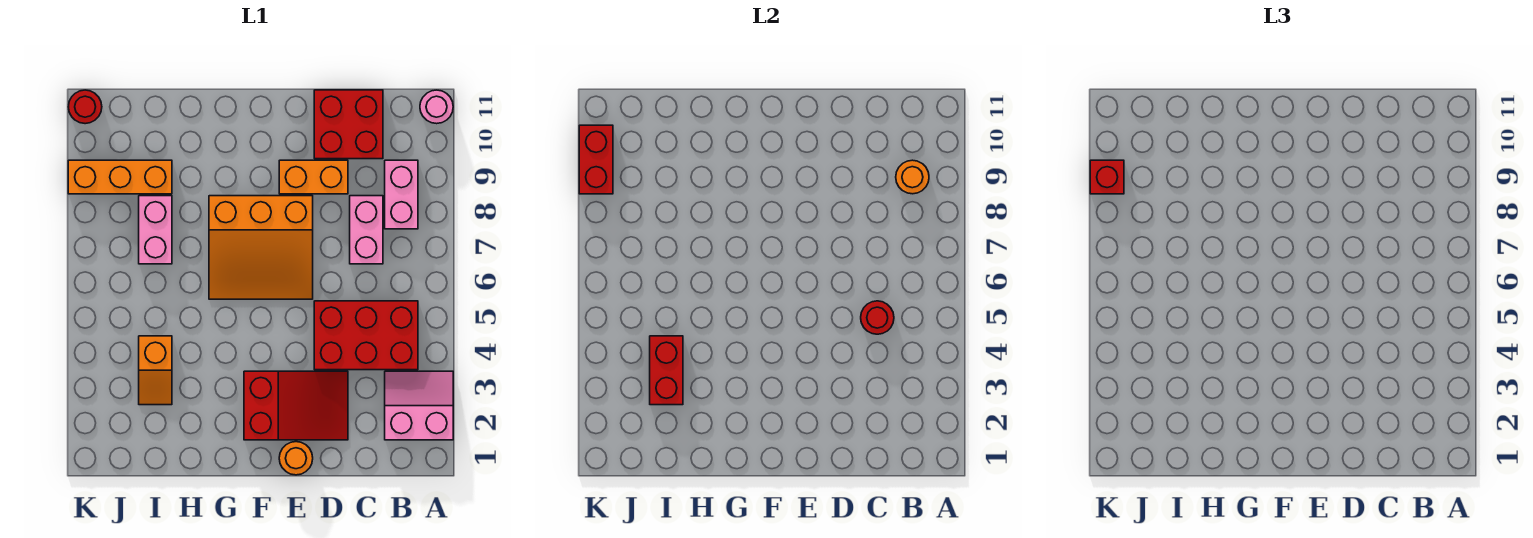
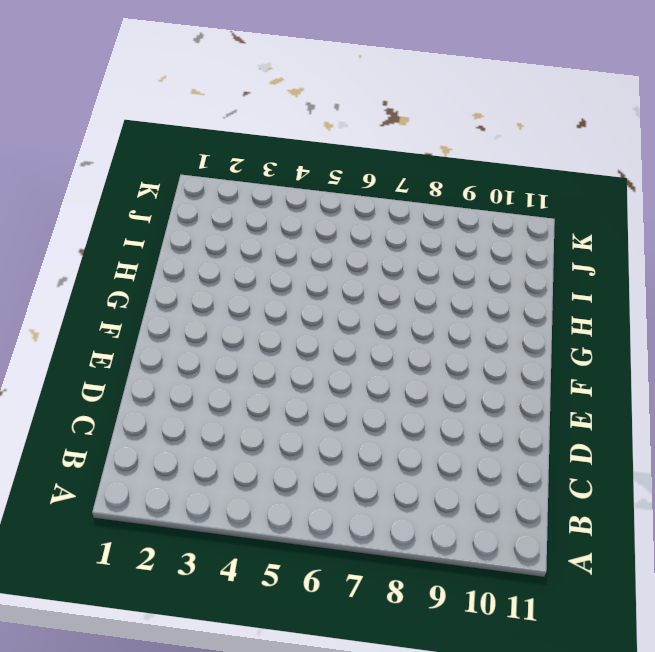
none -> pink slope A2:B3 level 1 top 2
none -> pink round brick A11 level 1
none -> red brick B4:D5 level 1

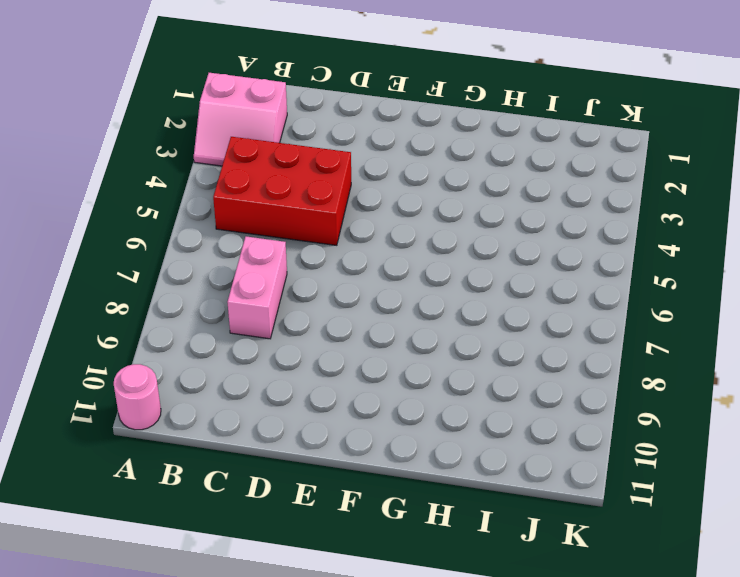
none -> pink brick B8:B9 level 1
none -> red brick C10:D11 level 1
none -> red slope D2:F3 level 1 top F

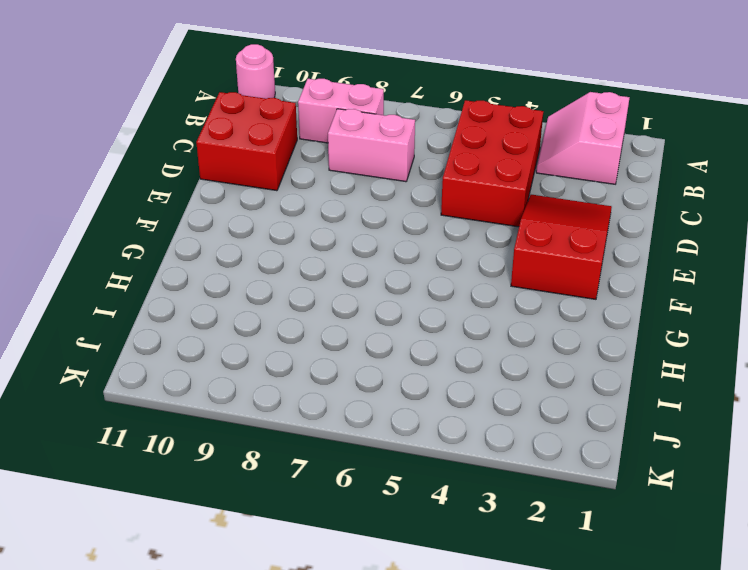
none -> orange brick D9:E9 level 1
none -> orange round brick E1 level 1
none -> orange slope E6:G8 level 1 top 8

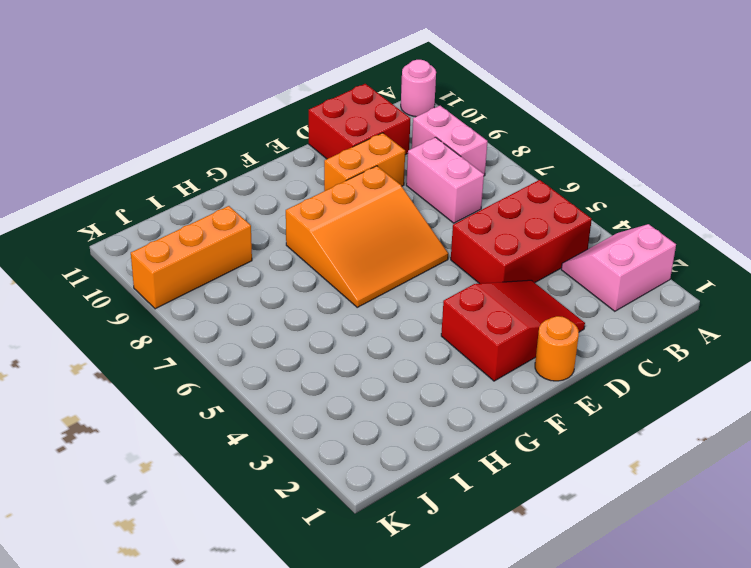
none -> orange slope I3:I4 level 1 top 4
none -> pink brick I7:I8 level 1
none -> red round brick K11 level 1

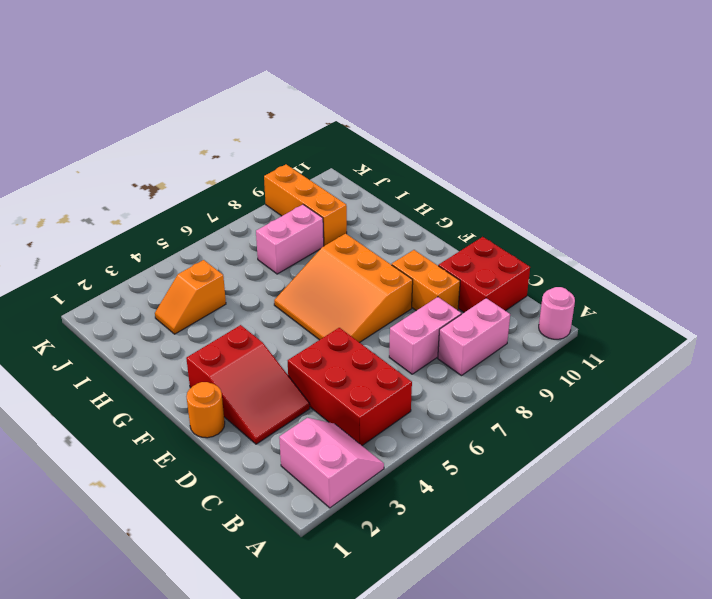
none -> red round brick K11 level 1
none -> orange round brick B9 level 2
none -> red round brick C5 level 2

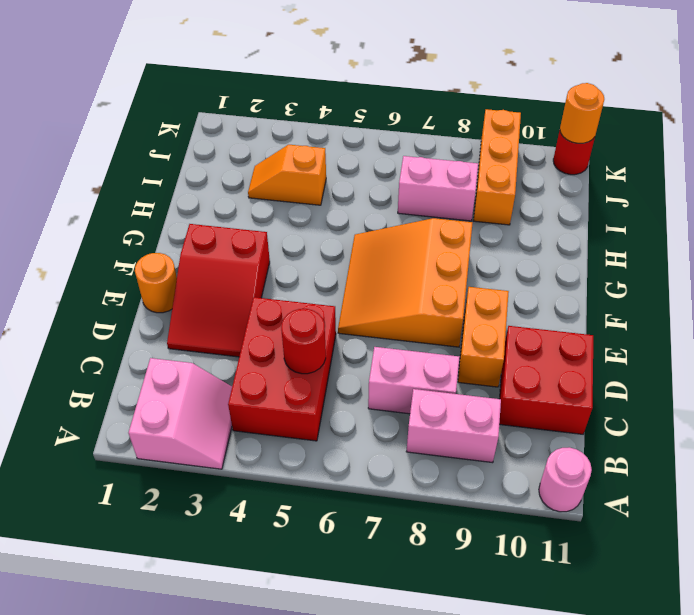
orange round brick K11 level 2 -> orange round brick B9 level 2
none -> red brick I3:I4 level 2
none -> red brick K9:K10 level 2
none -> red brick K9 level 3

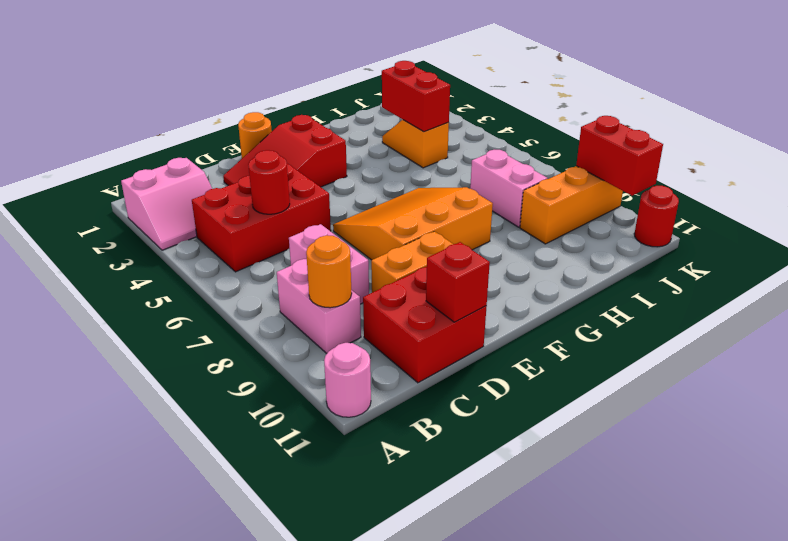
red brick D11 level 2 -> red brick K9 level 3

